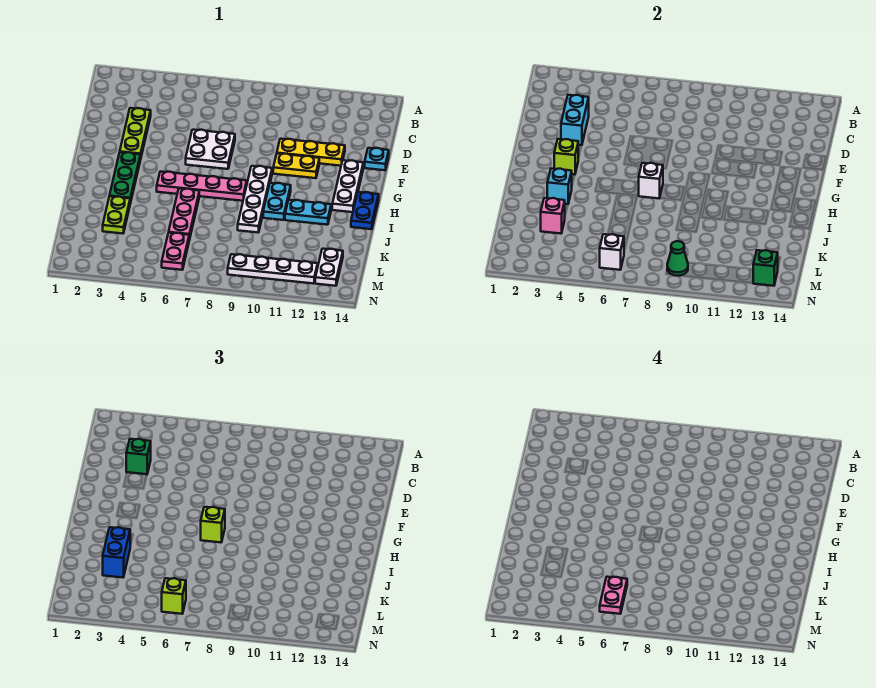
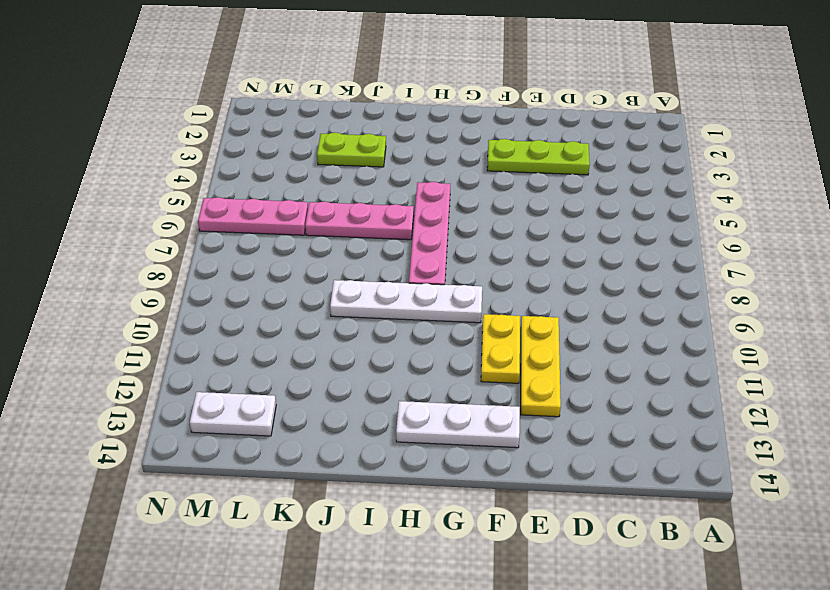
pink plate L6:N6 level 1 -> pink plate L6:M6 level 1
none -> white plate E6:F7 level 1
none -> cyan plate E14 level 1
none -> green plate G3:I3 level 1
none -> cyan plate H10:I10 level 1

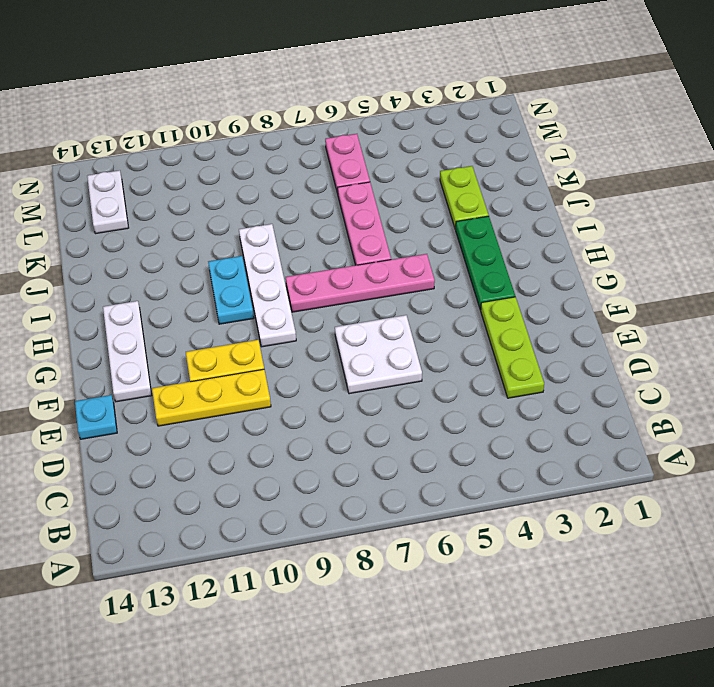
none -> blue plate H14:I14 level 1
none -> cyan plate I11:I12 level 1
none -> white plate M9:M12 level 1
none -> cyan brick D3:E3 level 2

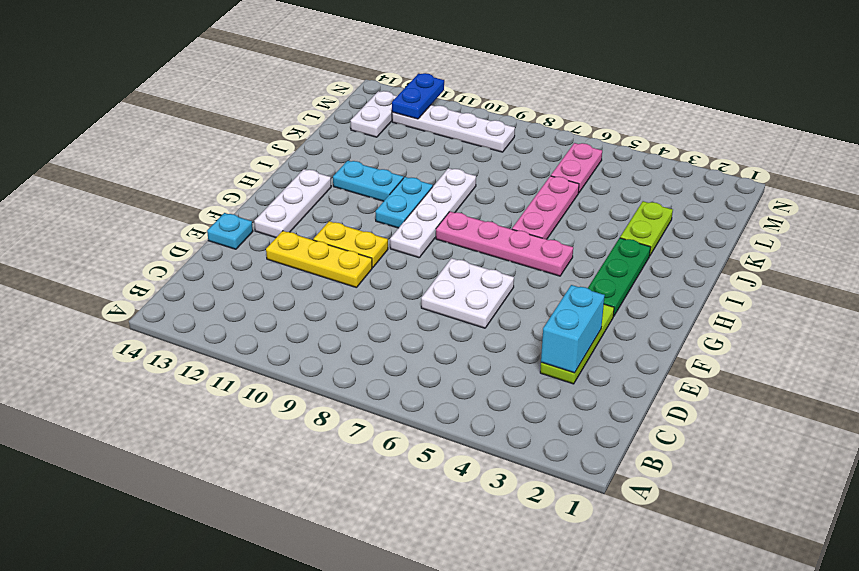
blue plate M12:N12 level 2 -> blue plate H14:I14 level 1
none -> lime brick G3 level 2
none -> white brick H7 level 2
none -> cyan brick I3 level 2
none -> pink brick K3 level 2

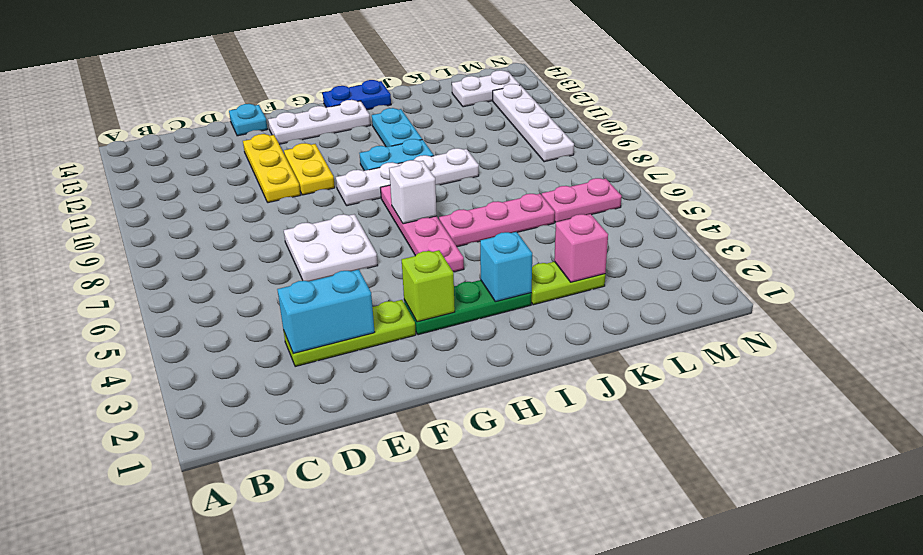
none -> white brick M6 level 2
none -> green cone M9 level 2
none -> green brick M13 level 2
none -> green brick D3 level 3

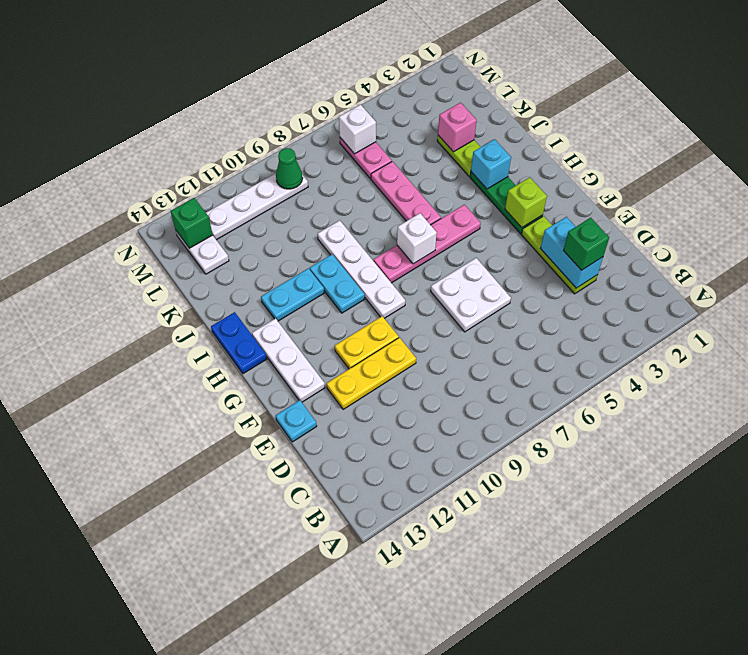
none -> lime brick H7 level 3
none -> blue brick J3:K3 level 3
none -> lime brick M6 level 3
none -> pink plate L6:M6 level 4

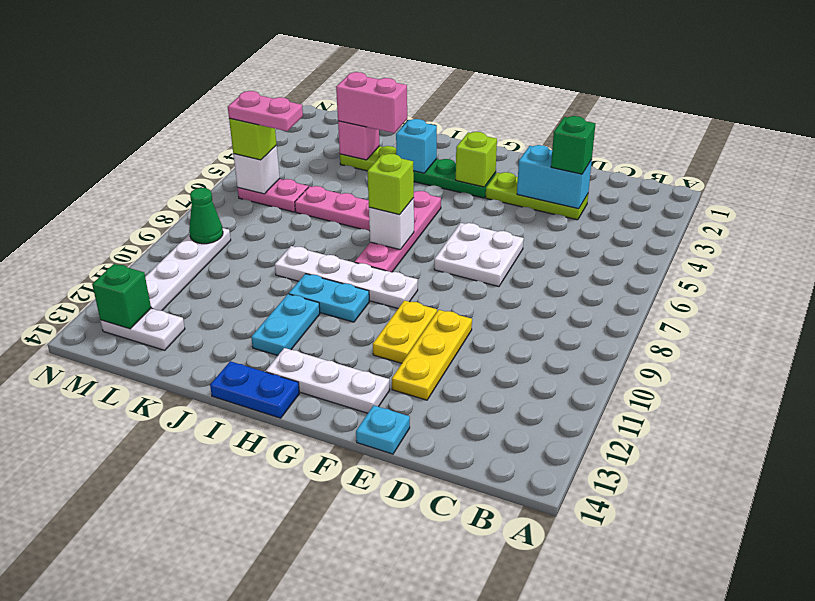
pink brick J3:K3 level 3 -> blue brick J3:K3 level 3

